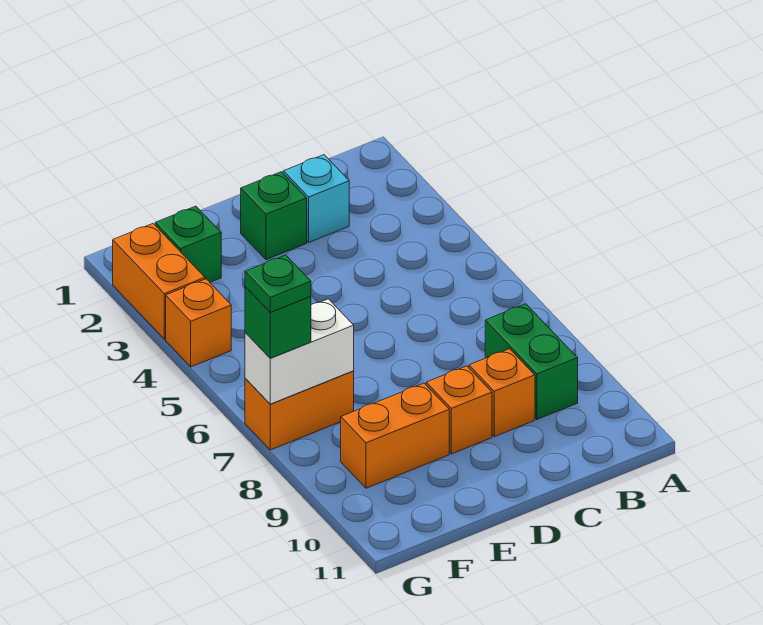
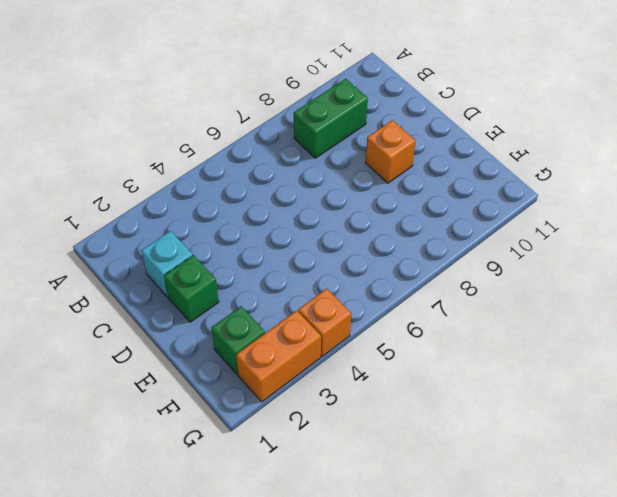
none -> orange brick C9 level 1
none -> orange brick E9:F9 level 1
none -> orange brick F7:G7 level 1

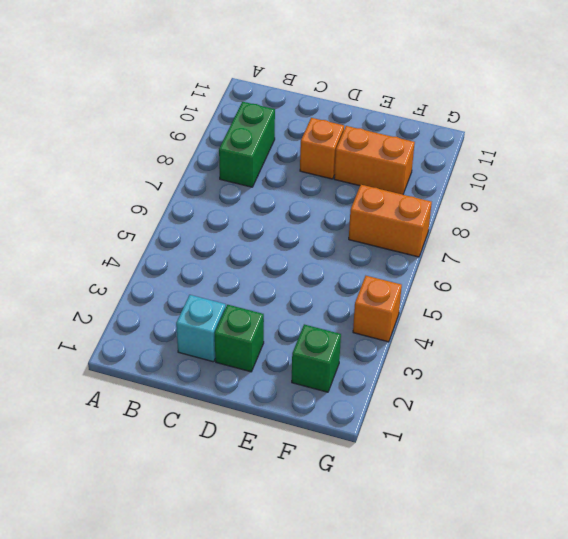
none -> orange brick C9 level 1
none -> orange brick G2:G3 level 1
none -> white brick F7:G7 level 2

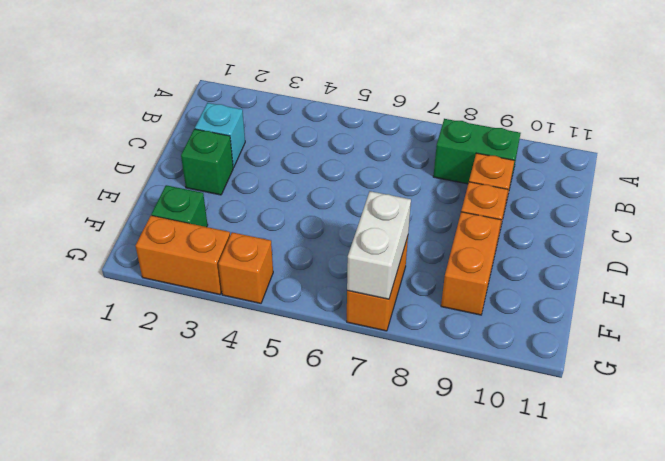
none -> green brick G7 level 3
none -> green plate G7 level 4

